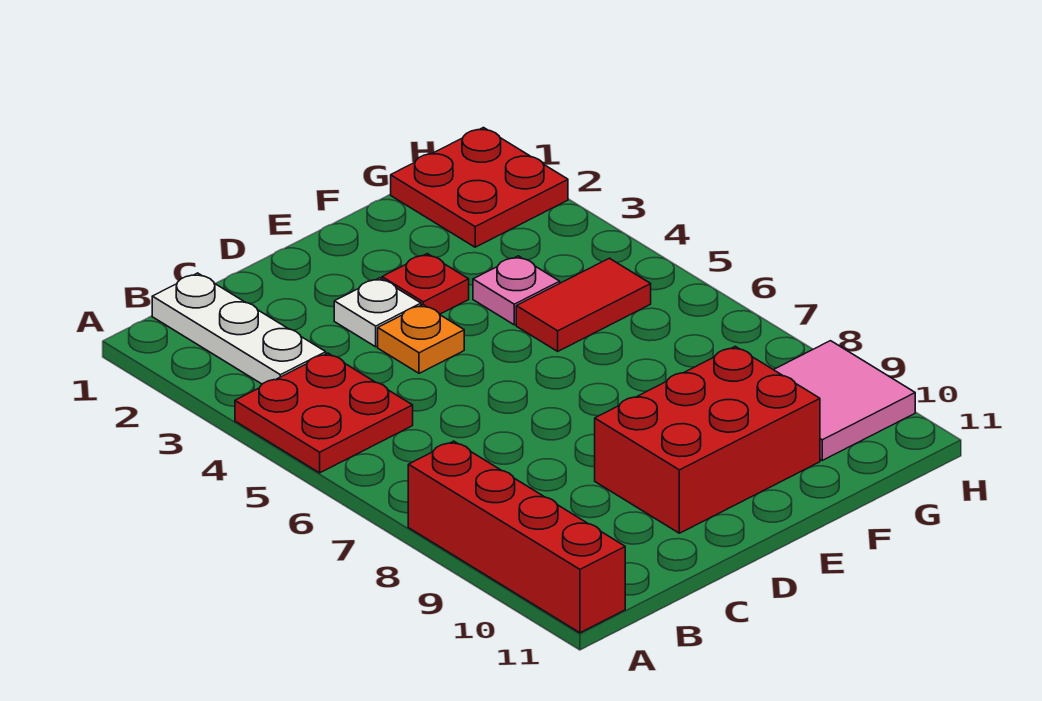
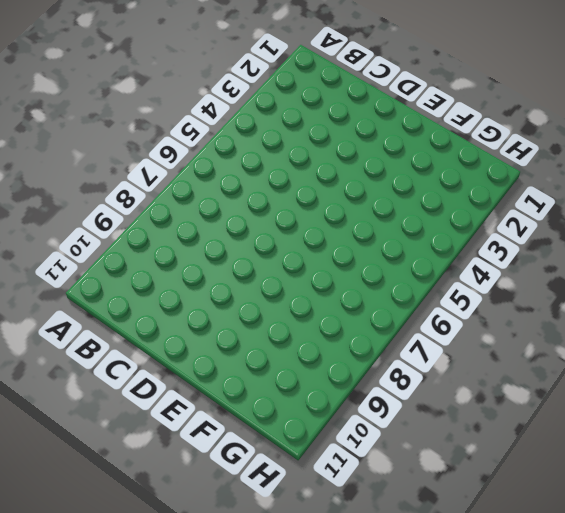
none -> red plate A4:B5 level 1
none -> red brick A8:A11 level 1

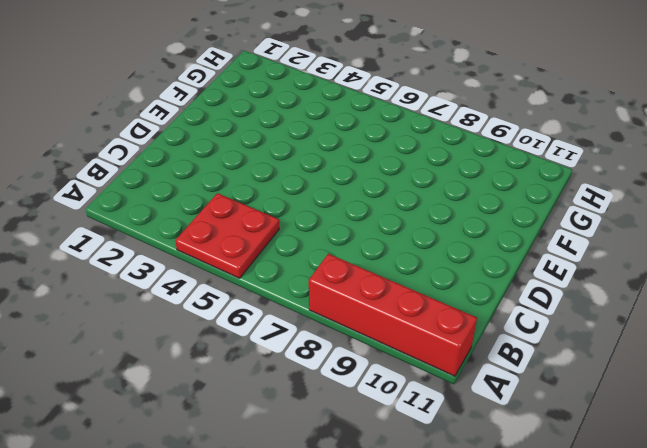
none -> white plate B1:B3 level 1
none -> white plate D3 level 1

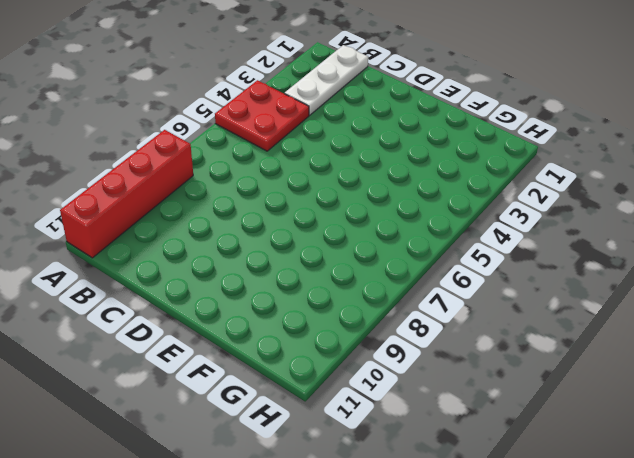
none -> white plate D3 level 1
none -> orange plate D4 level 1

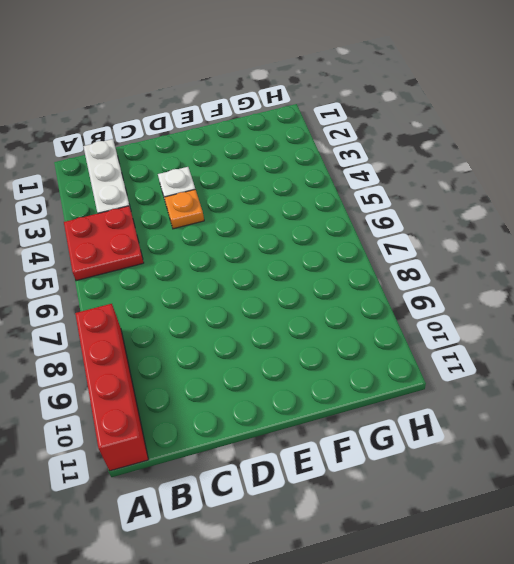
none -> red brick D9:F10 level 1
none -> red plate E3 level 1

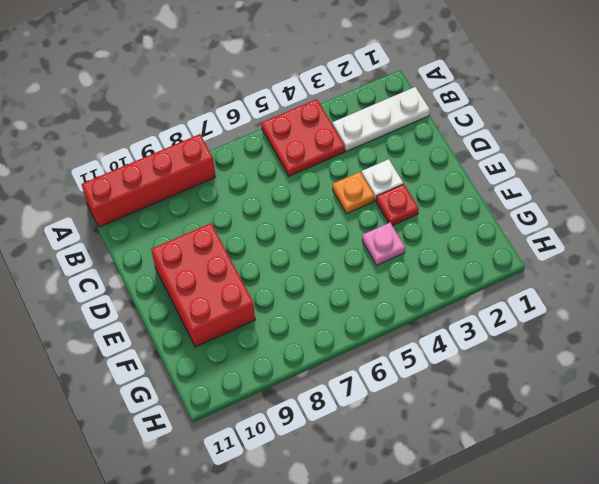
none -> red tile F5:G5 level 1
none -> red plate G1:H2 level 1

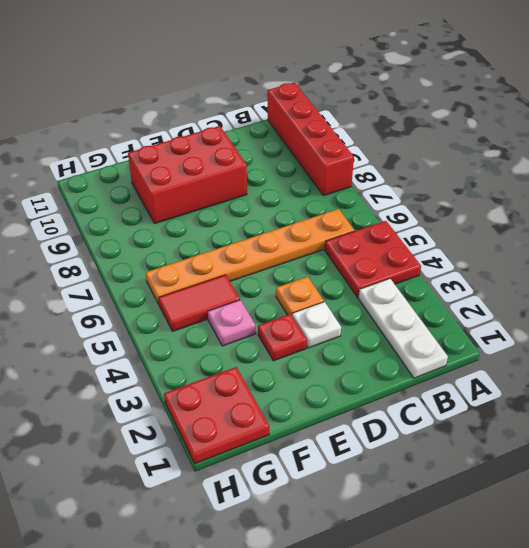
orange plate B6:G6 level 1 -> none
none -> pink tile G9:H10 level 1

